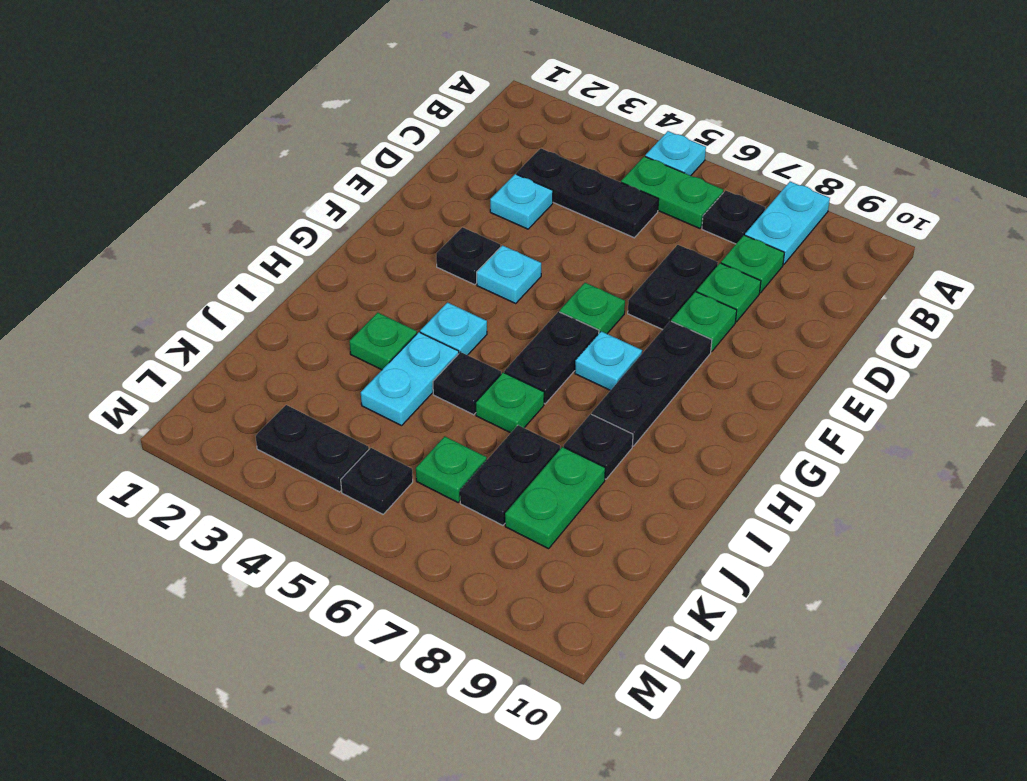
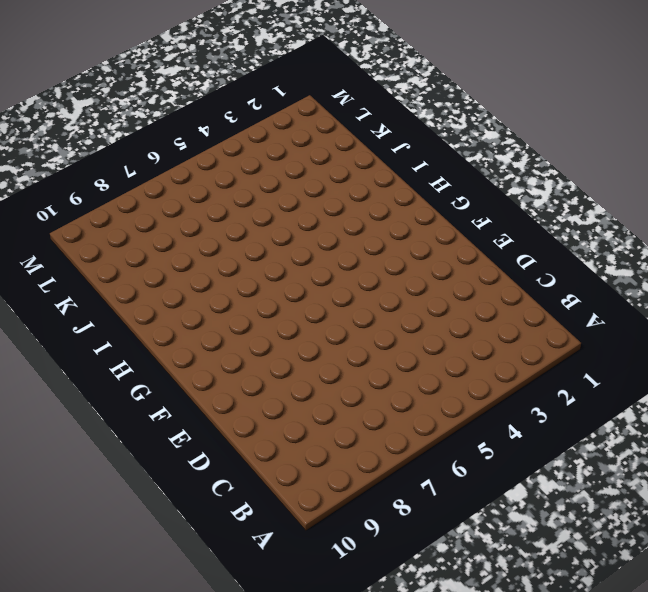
none -> cyan plate A5 level 1
none -> cyan plate A8:B8 level 1
none -> green plate B5:B6 level 1

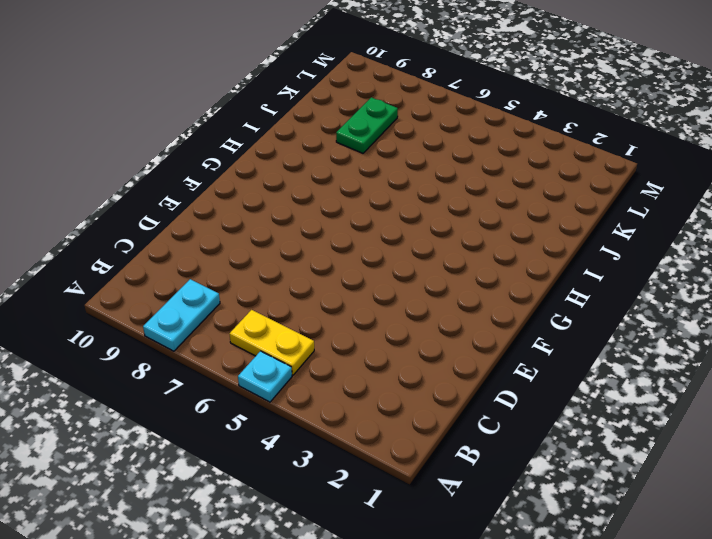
yellow plate B5:B6 level 1 -> green plate B5:B6 level 1
none -> black plate B7 level 1
none -> black plate C3:C5 level 1
none -> green plate C8 level 1

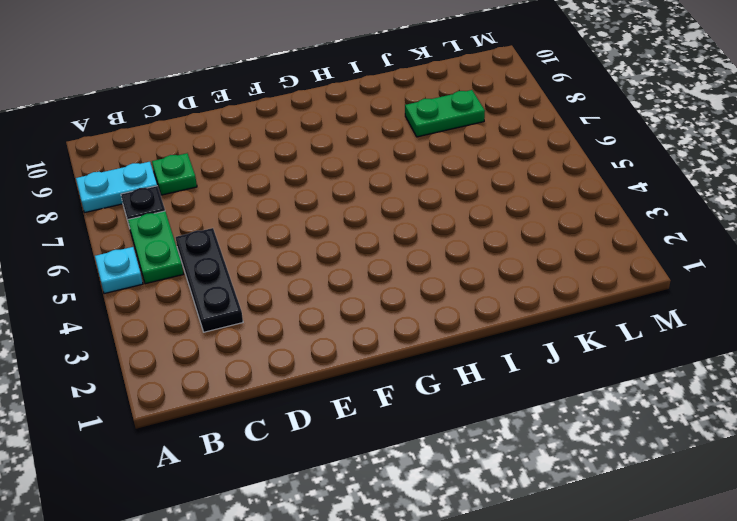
none -> cyan plate D3 level 1
none -> black plate D7:E7 level 1
none -> green plate D8 level 1

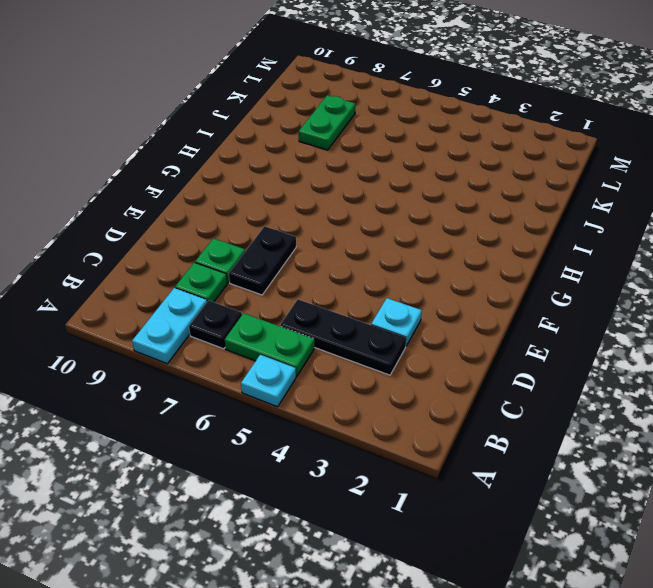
none -> green plate E8 level 1
none -> black plate F3 level 1
none -> cyan plate F4 level 1

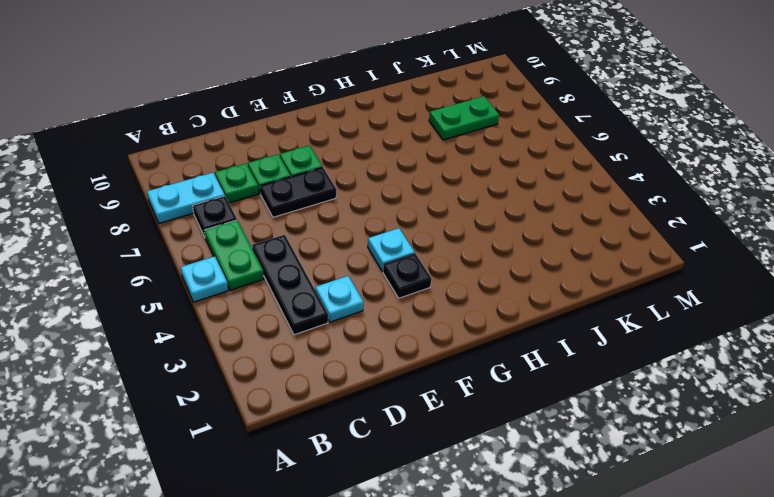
none -> green plate F6 level 1
none -> black plate F8:H8 level 1
none -> black plate G6:H6 level 1

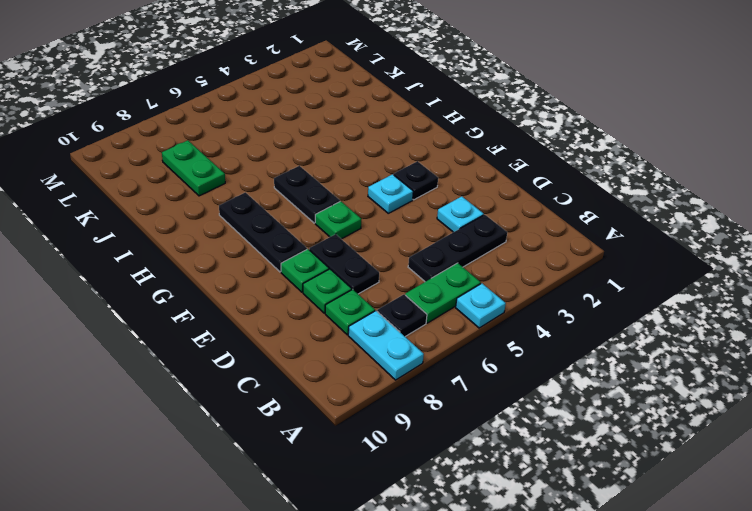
none -> cyan plate G7 level 1
none -> cyan plate H4 level 1
none -> green plate I3 level 1

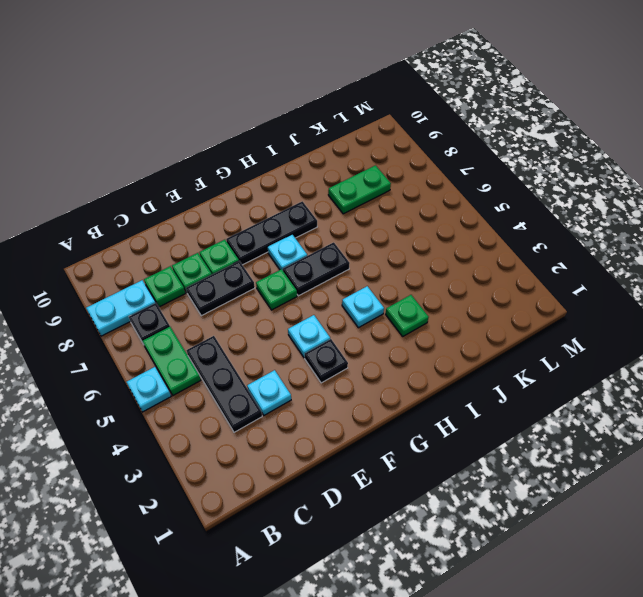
none -> cyan plate I4:J4 level 1
none -> black plate I5 level 1
none -> green plate I6 level 1

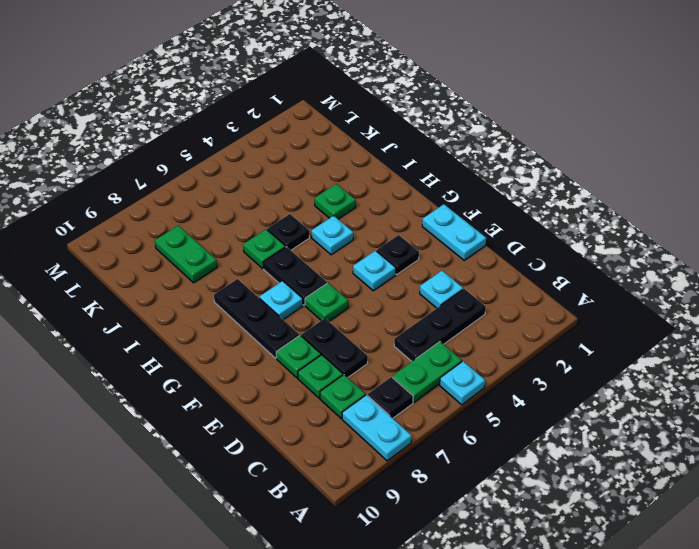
cyan plate E1:F1 level 1 -> cyan plate I4:J4 level 1
none -> black plate I8 level 1
none -> black plate J7:K7 level 1
none -> green plate K6 level 1

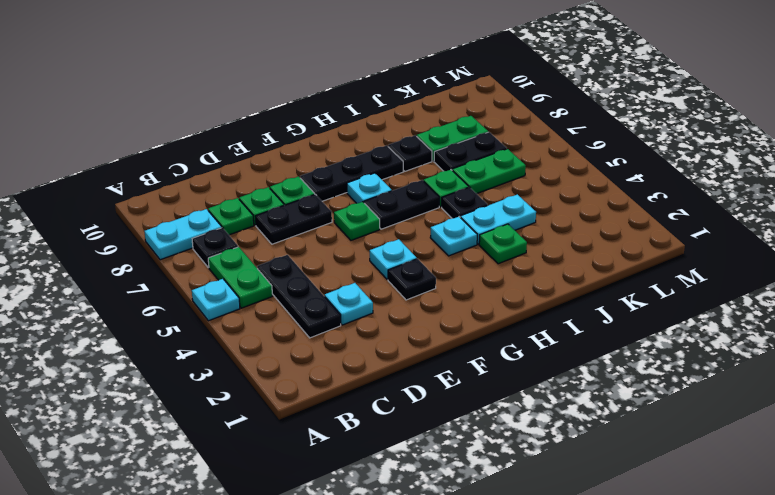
green plate J6:K6 level 1 -> green plate K6 level 1
none -> black plate L3:L4 level 1
none -> black plate L5 level 1

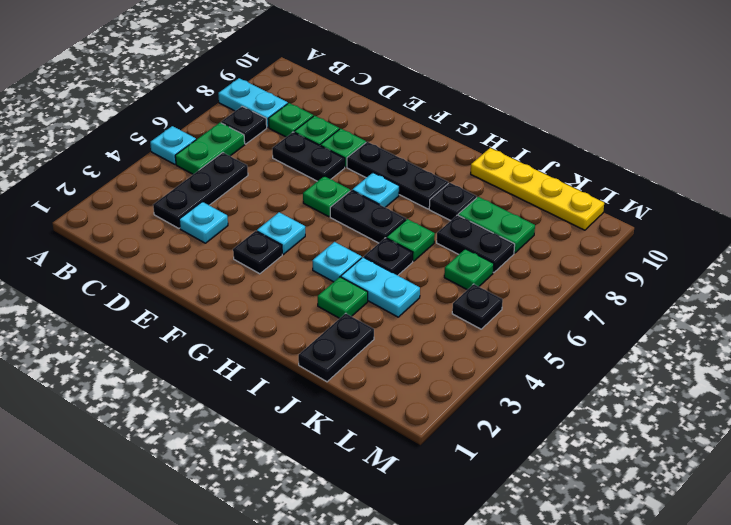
yellow plate I10:L10 level 1 -> none
black plate J1:J2 level 1 -> black plate L3:L4 level 1

